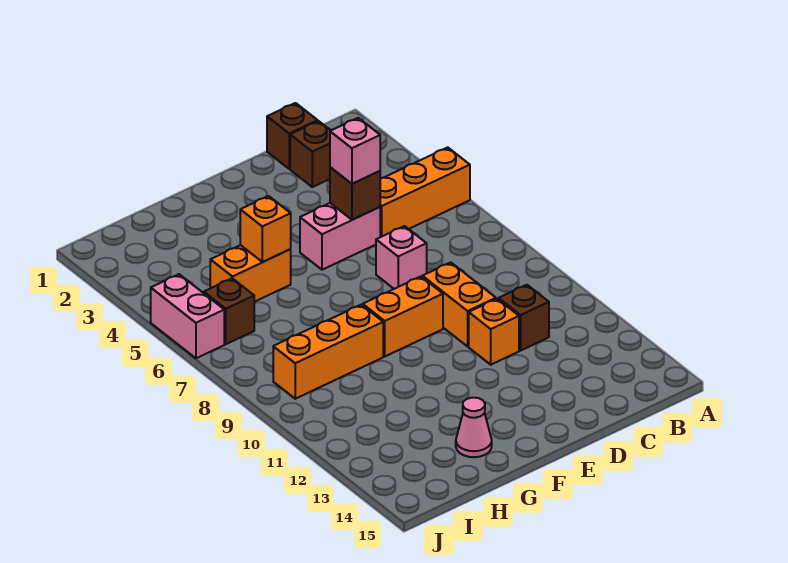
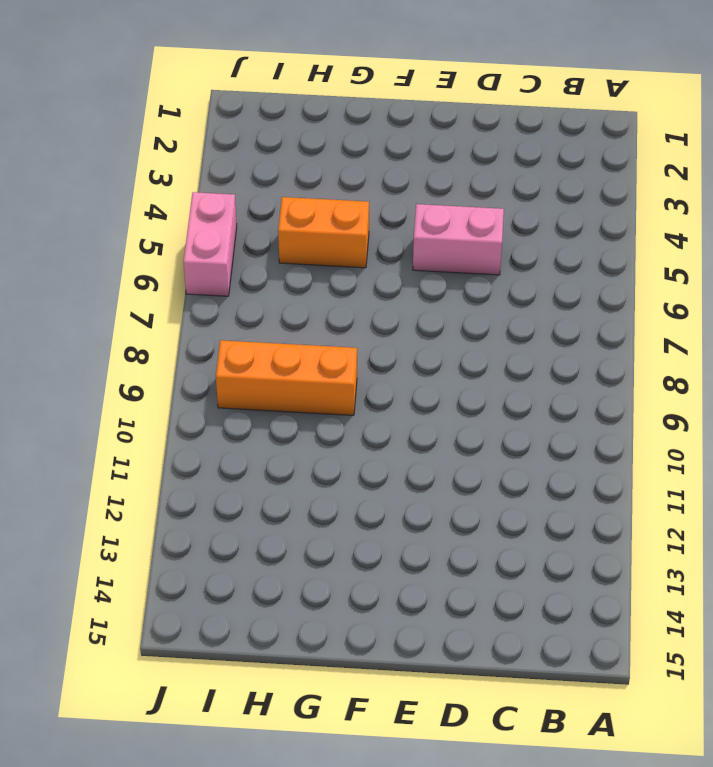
none -> orange brick A5:C5 level 1
none -> brown brick C1 level 1
none -> brown brick C2 level 1

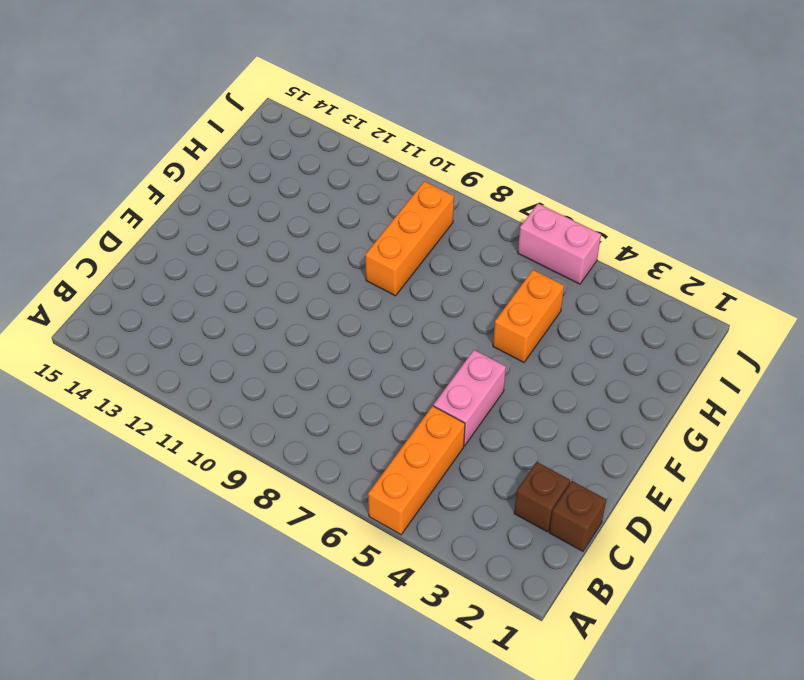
none -> brown brick C11 level 1
none -> pink brick D7 level 1
none -> orange brick D9:D10 level 1

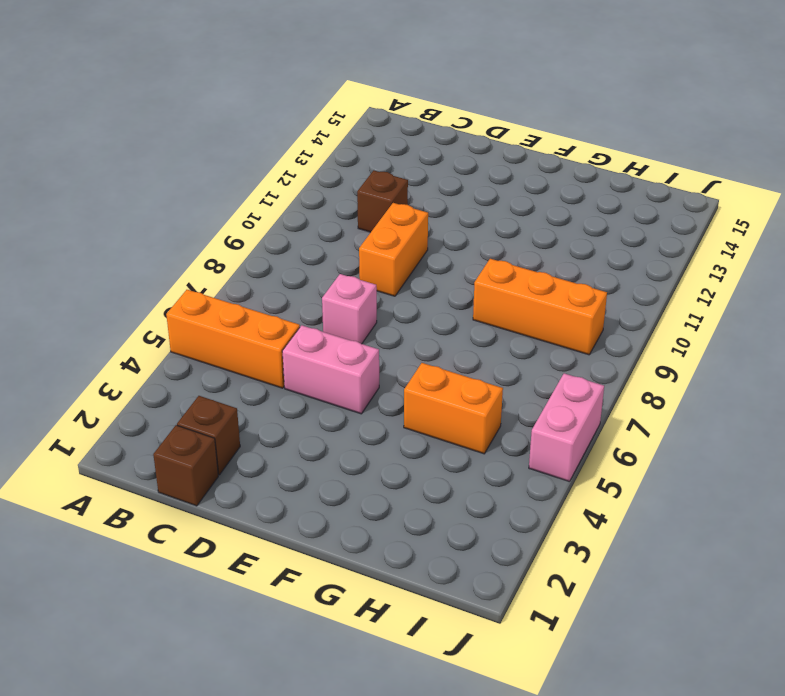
none -> orange brick D11 level 1
none -> orange brick E9:F9 level 1
none -> pink cone G14 level 1

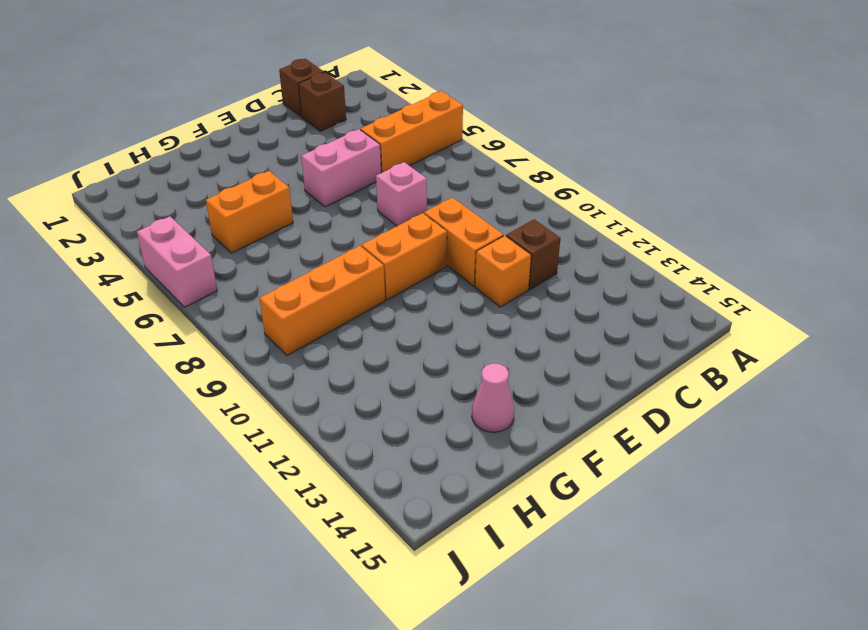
none -> brown brick I6 level 1
none -> brown brick D5 level 2
none -> orange brick G5 level 2

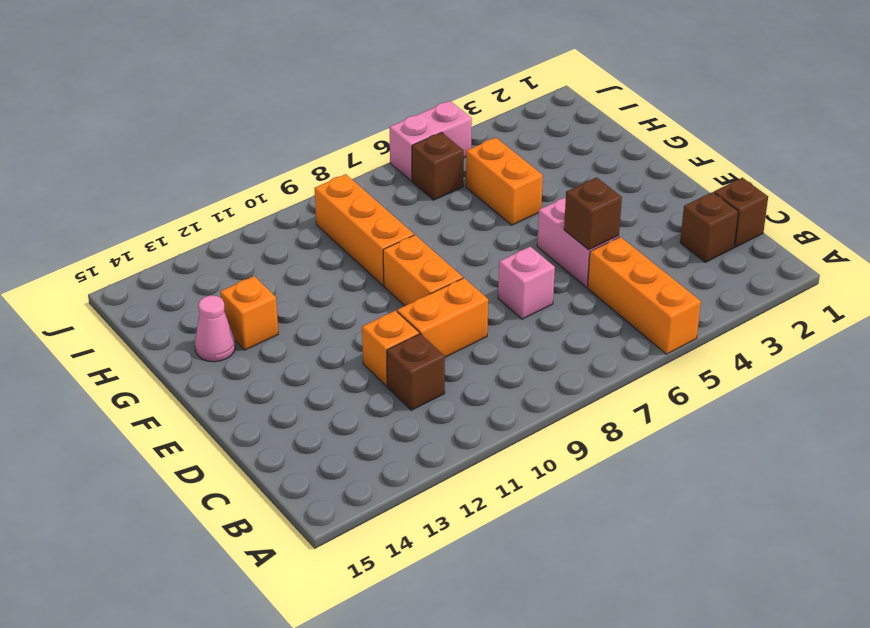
orange brick G13 level 1 -> orange brick G5 level 2
none -> pink brick D5 level 3

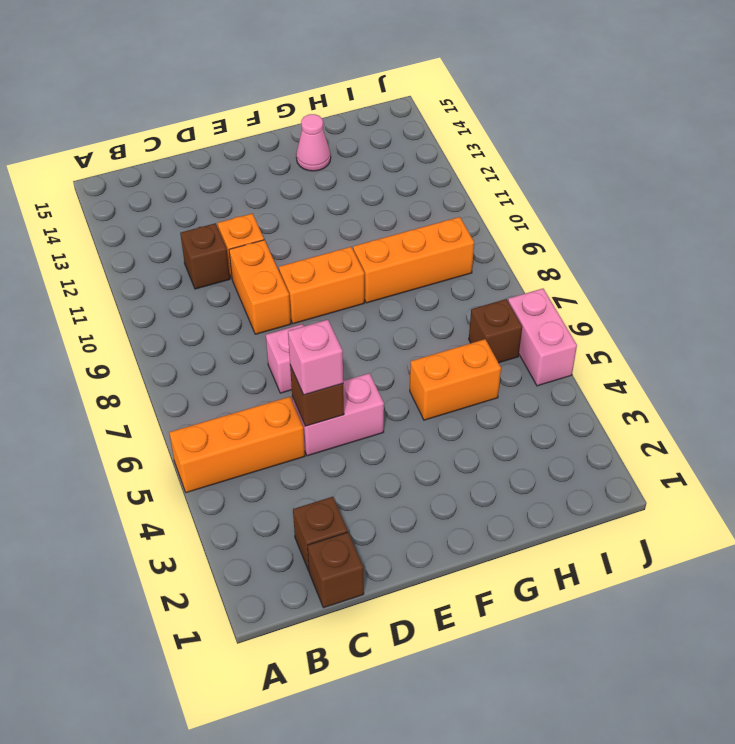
none -> orange brick G5 level 2

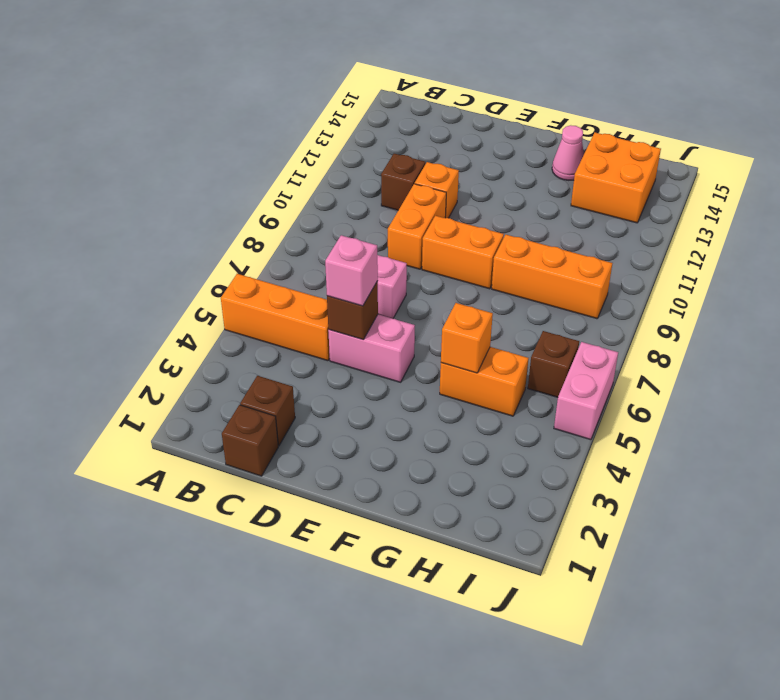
orange brick H13:I14 level 1 -> none

